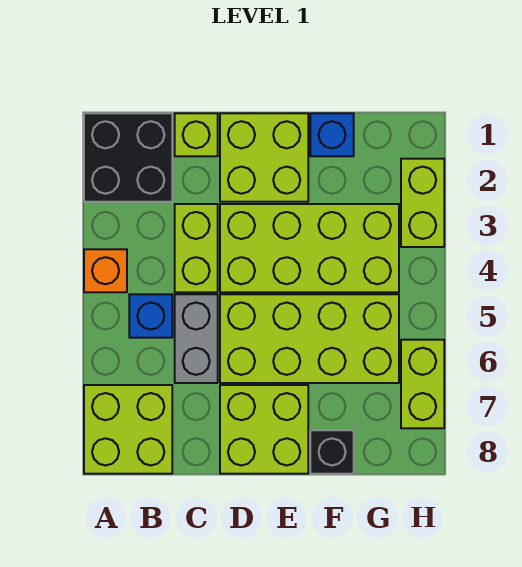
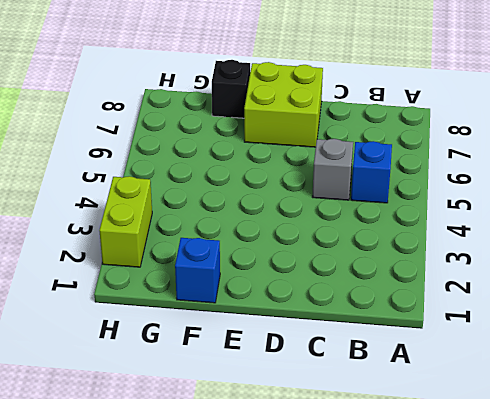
grey brick C5 level 1 -> grey brick C5:C6 level 1
none -> black brick A1:B2 level 1
none -> orange brick A4 level 1
none -> lime brick A7:B8 level 1

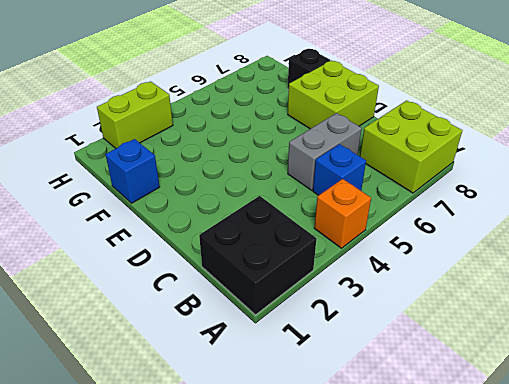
none -> lime brick C1 level 1
none -> lime brick C3:C4 level 1
none -> lime brick D1:E2 level 1

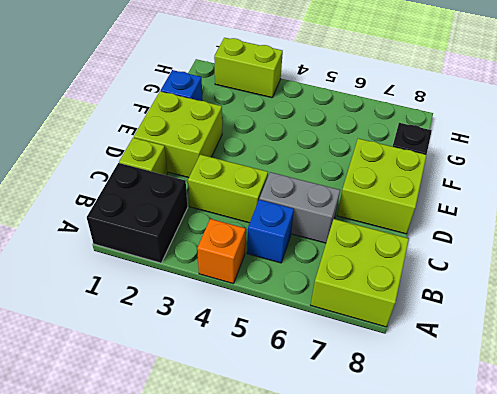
none -> lime brick D3:G4 level 1
none -> lime brick D5:G6 level 1
none -> lime brick H6:H7 level 1

